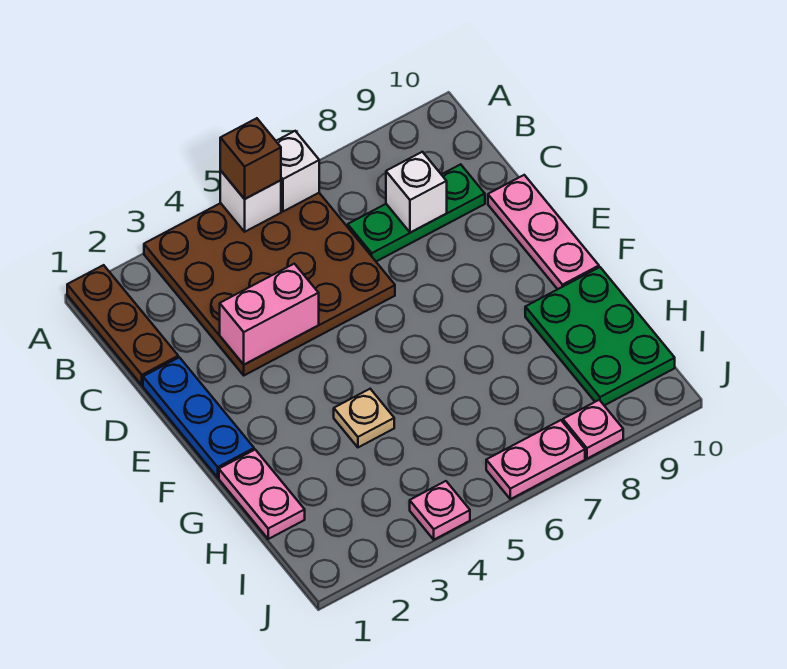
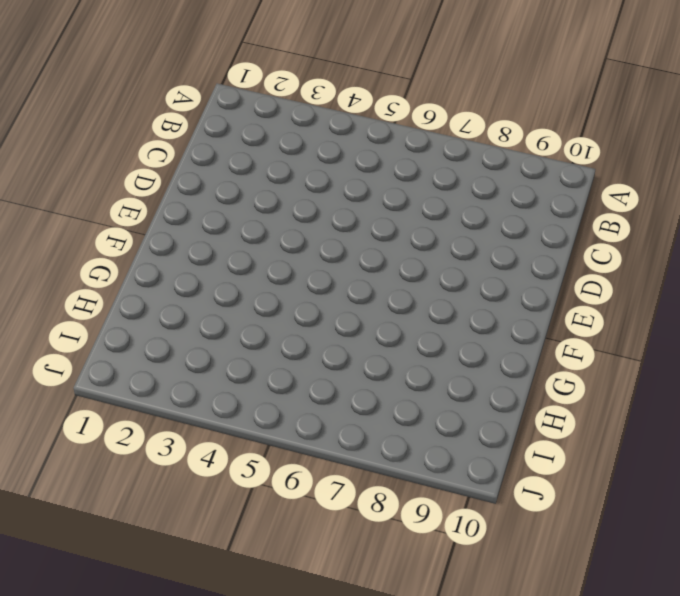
none -> brown plate A1:C1 level 1
none -> brown plate A3:D6 level 1
none -> green plate C7:C9 level 1

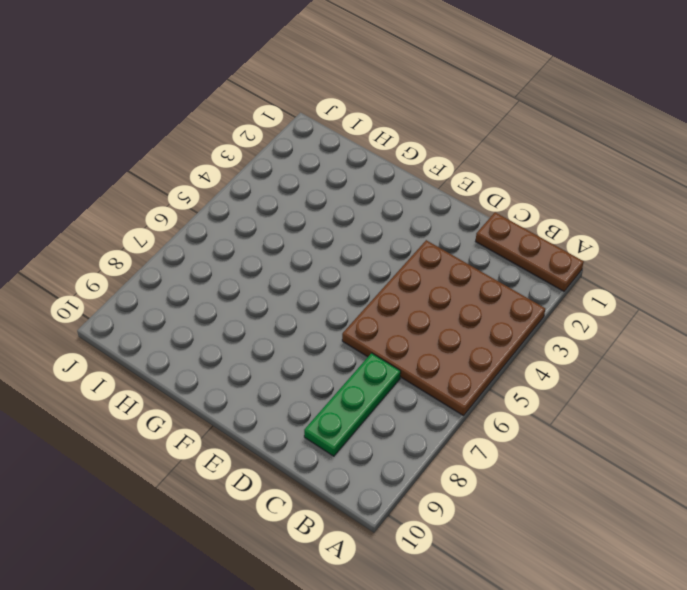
none -> blue plate D1:F1 level 1
none -> pink plate D10:F10 level 1
none -> pink plate G1:H1 level 1

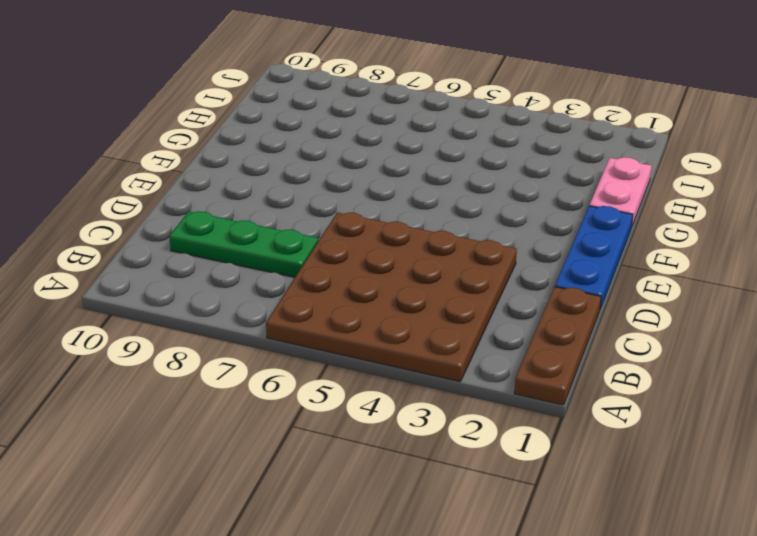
none -> pink plate D10:F10 level 1
none -> tan plate G4 level 1
none -> green plate G9:I10 level 1

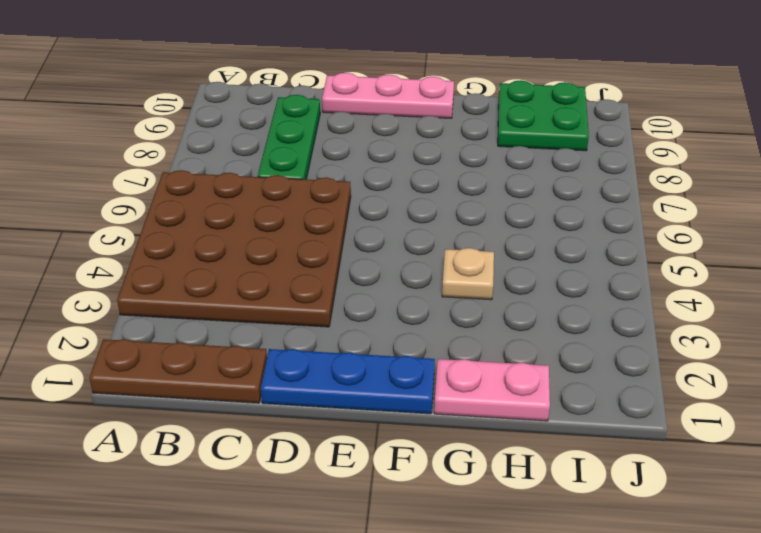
green plate H9:I10 level 1 -> green plate G9:I10 level 1
none -> pink plate J4 level 1
none -> pink plate J6:J7 level 1
none -> pink plate J8 level 1

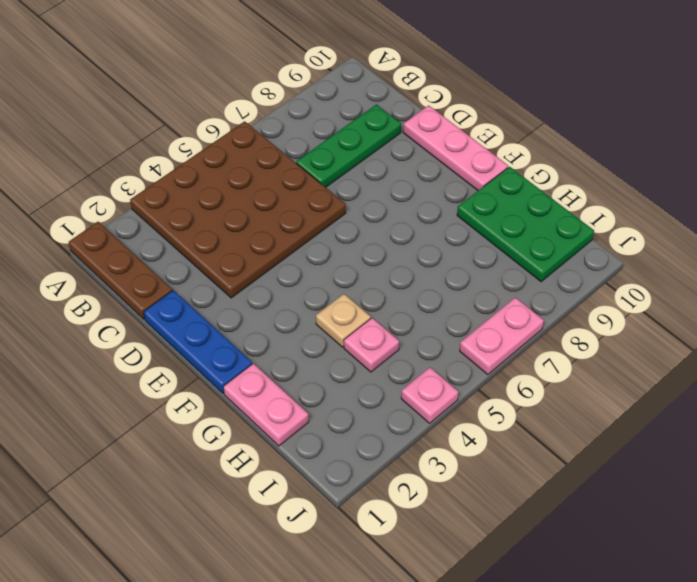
pink plate H4 level 1 -> pink plate J8 level 1
none -> white brick A5 level 2
none -> white brick A6 level 2
none -> white brick C8 level 2

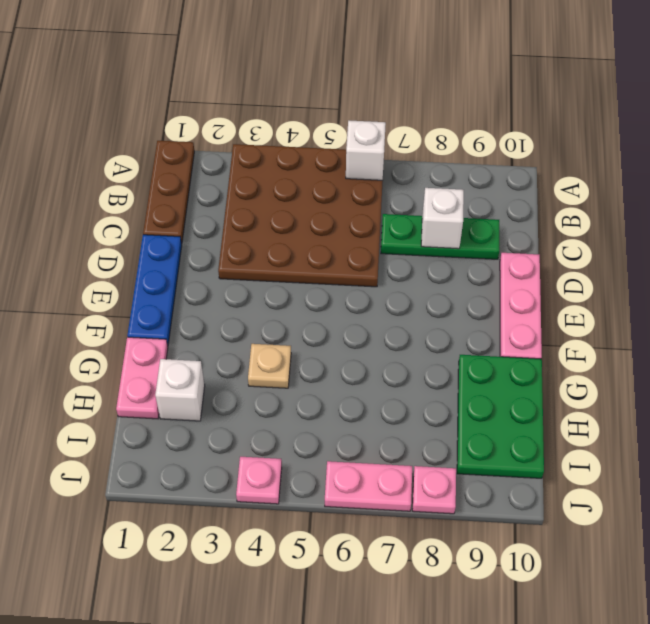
white brick H2 level 1 -> white brick A5 level 2
none -> pink brick D3:D4 level 2
none -> brown brick A5 level 3

